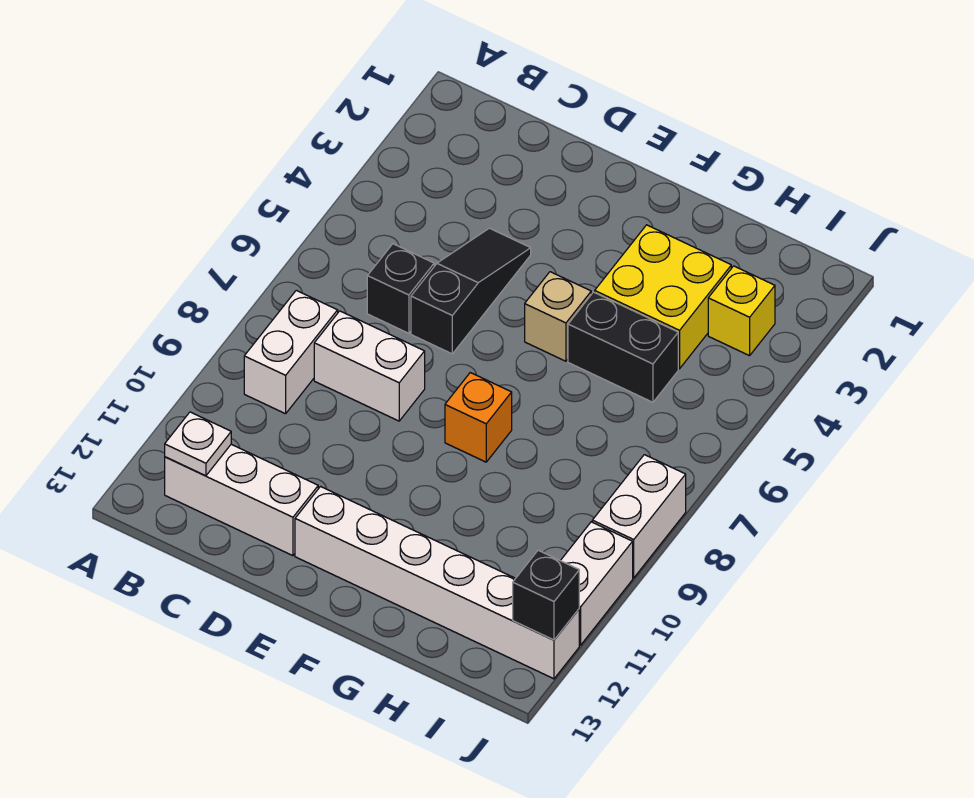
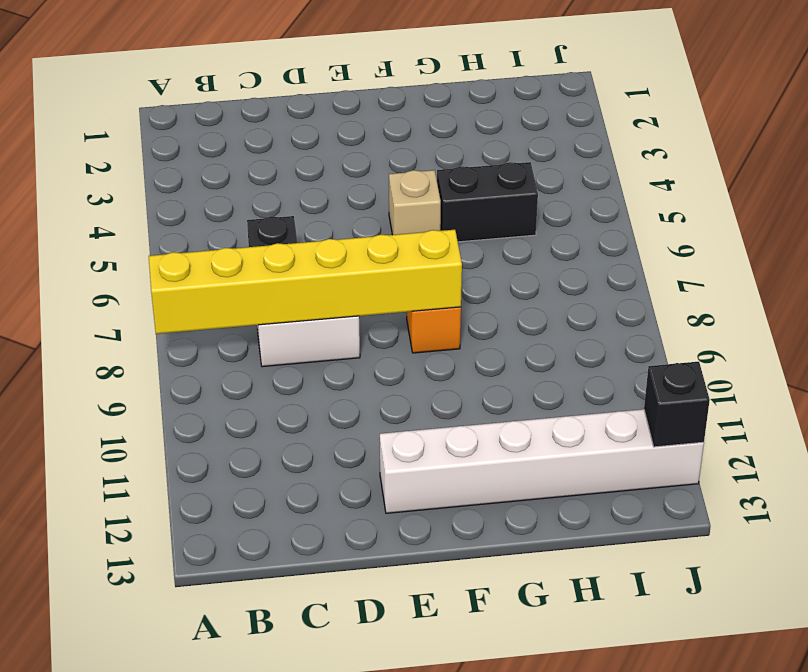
yellow brick A8:F8 level 2 -> none
none -> white brick B8:B9 level 1
none -> white brick B12:D12 level 1
none -> black slope D4:D6 level 1 top 6

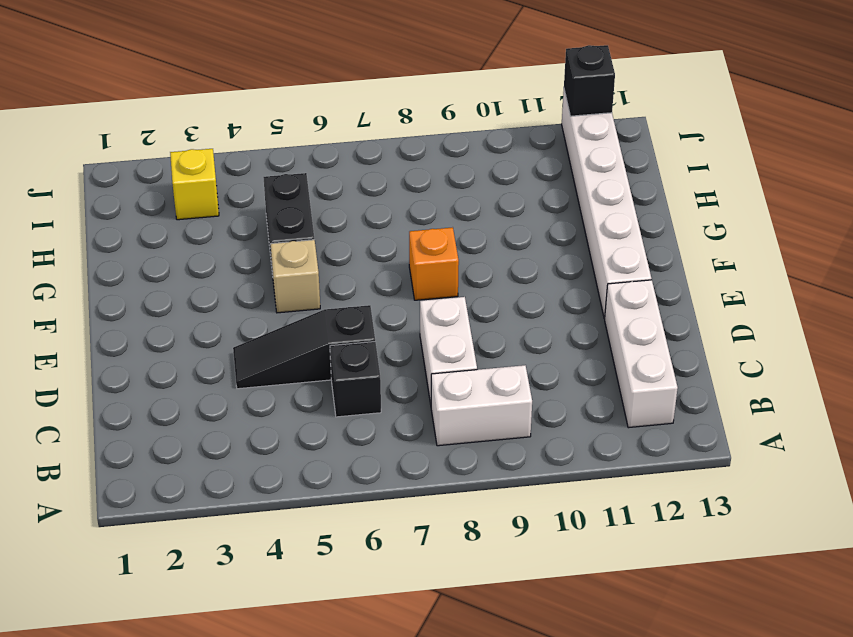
none -> yellow brick G3:H4 level 1
none -> white brick J8:J9 level 1
none -> white brick J10:J11 level 1

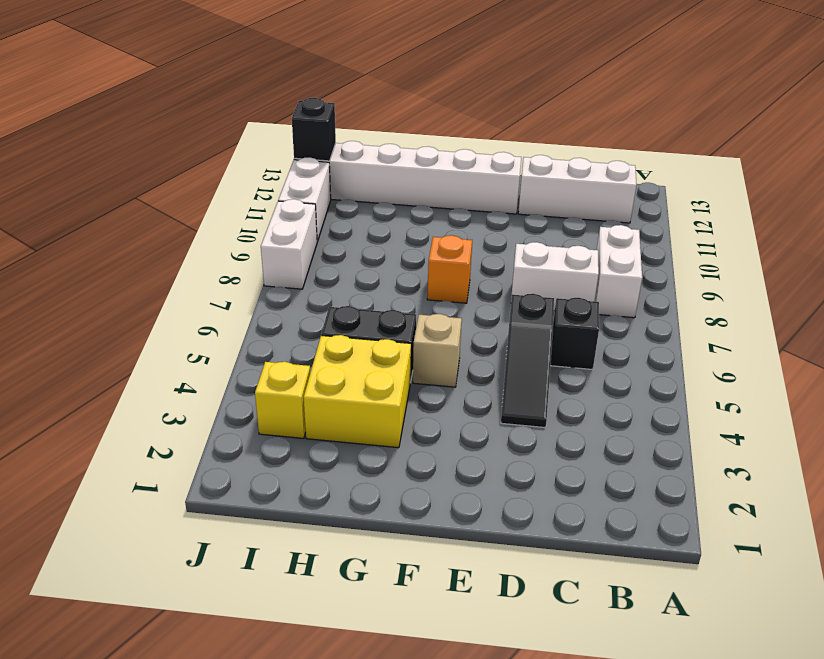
none -> white plate B12 level 2

